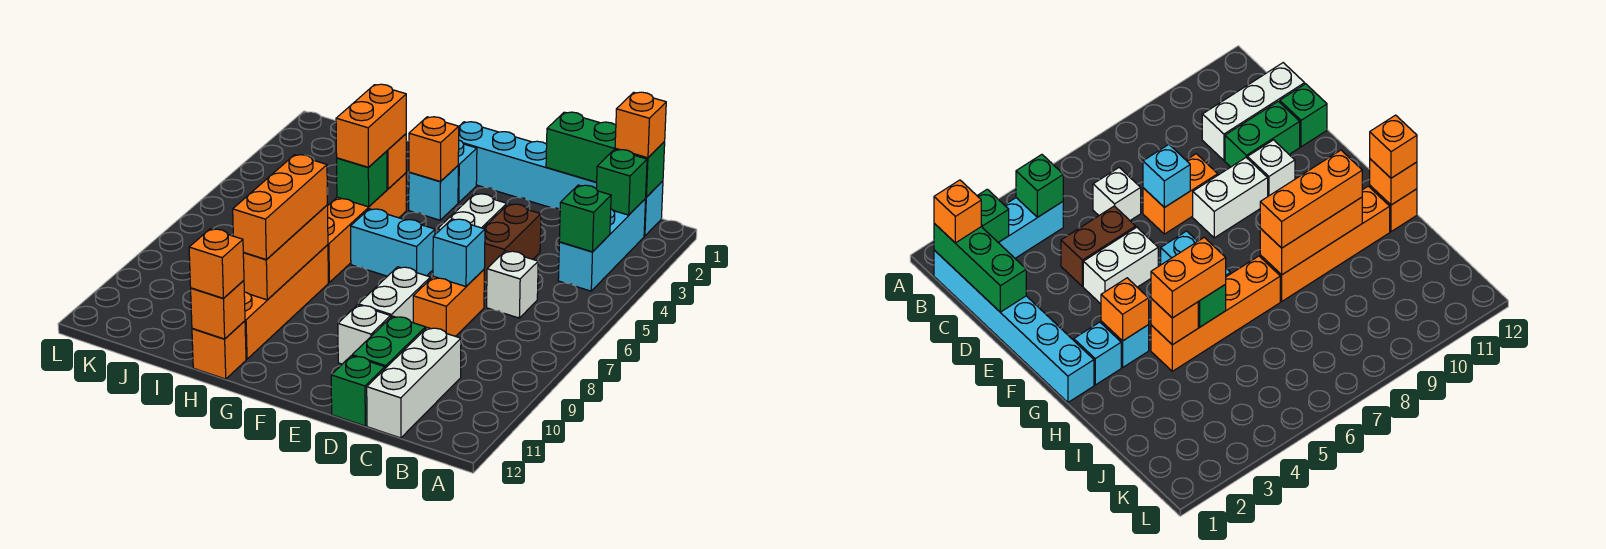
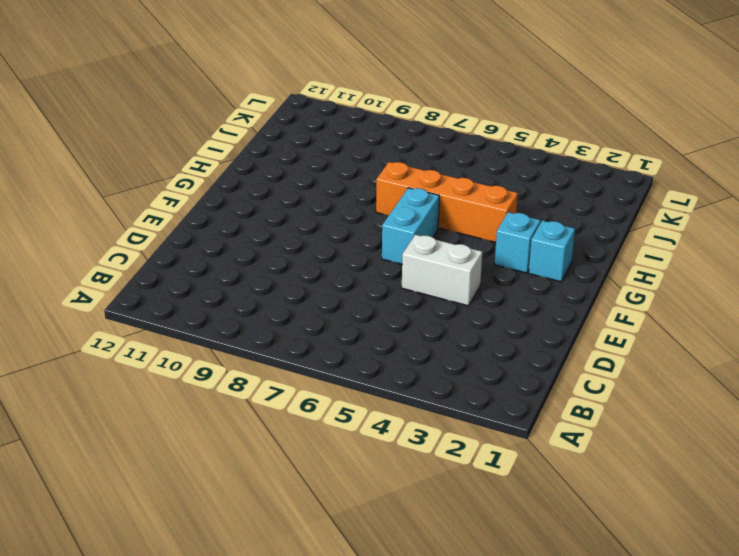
none -> cyan brick B1:G1 level 1
none -> cyan brick B2:B4 level 1
none -> white brick C6 level 1
none -> white brick C10:C12 level 1

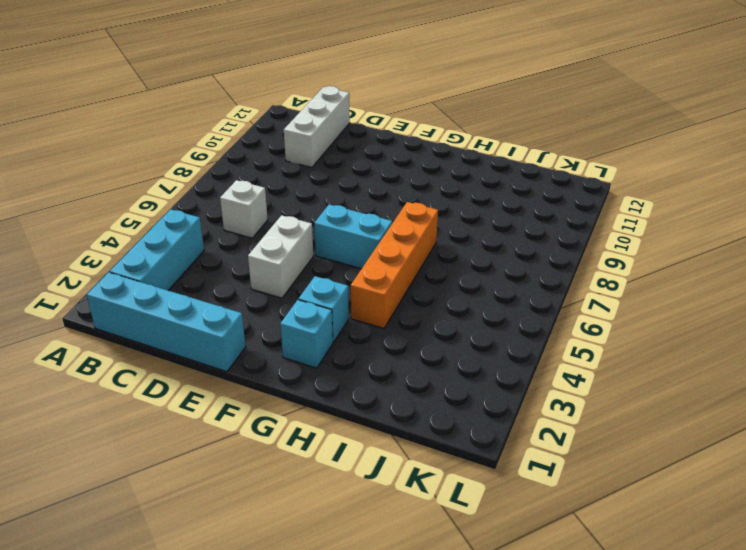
cyan brick B1:E1 level 1 -> cyan brick B1:G1 level 1
none -> brown brick D4:D5 level 1
none -> orange brick D7:D8 level 1
none -> green brick D10:D11 level 1
none -> green brick D12 level 1

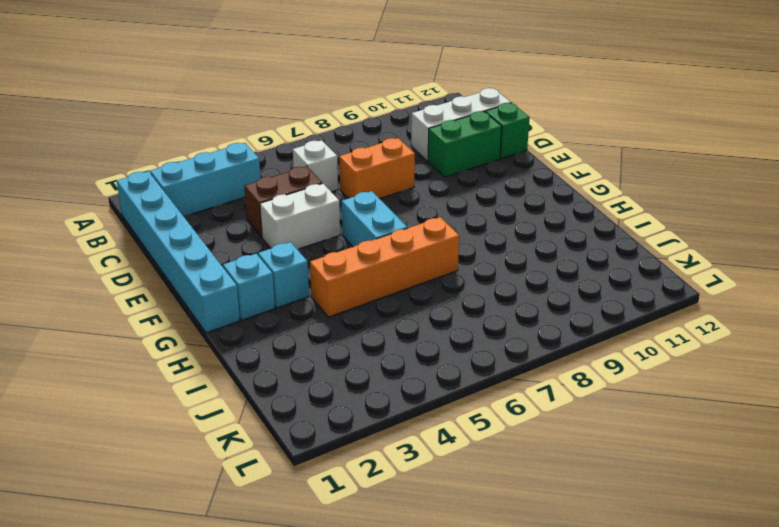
none -> white brick E8:E9 level 1
none -> white brick E10 level 1
none -> orange brick H8:H11 level 1
none -> orange brick H12 level 1

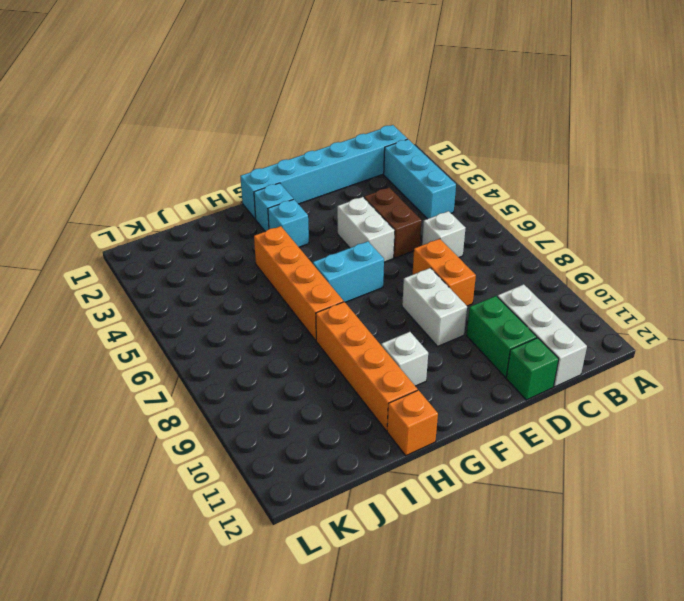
white brick G10 level 1 -> white brick E10 level 1
none -> green brick B1:D1 level 2
none -> green brick B2 level 2
none -> green brick B4 level 2
none -> cyan brick D7 level 2

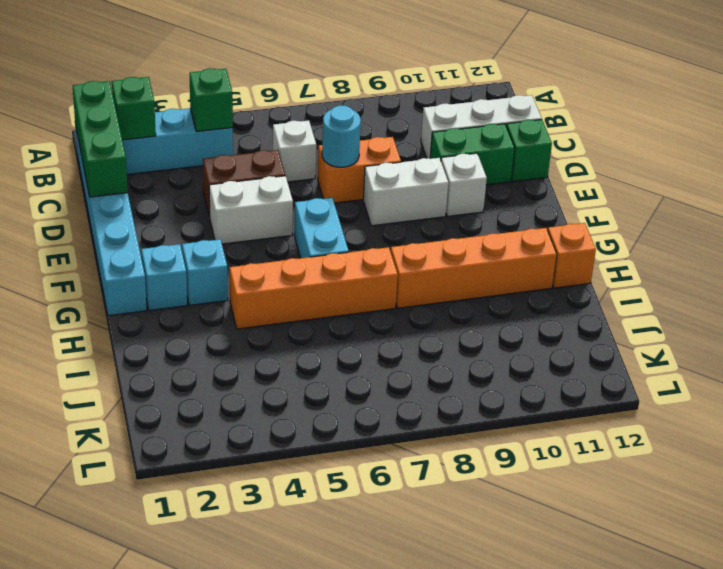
cyan round brick D7 level 2 -> cyan brick D7 level 2
none -> orange brick G3 level 2
none -> orange brick H4 level 2
none -> green brick H5 level 2
none -> orange brick H8:H10 level 2

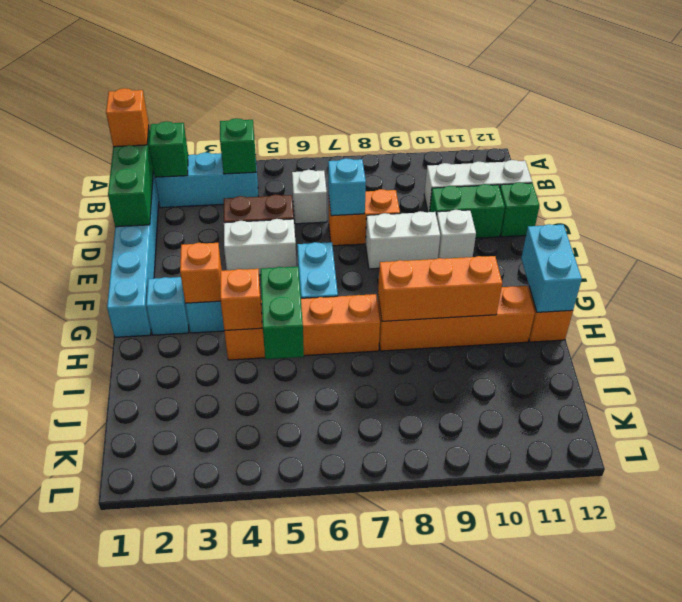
cyan brick G12:H12 level 2 -> orange brick H12 level 2
green brick H5:I5 level 2 -> green brick H5 level 2
none -> orange brick H4:H5 level 3
none -> orange brick H8:H10 level 3
none -> orange brick H12 level 3

